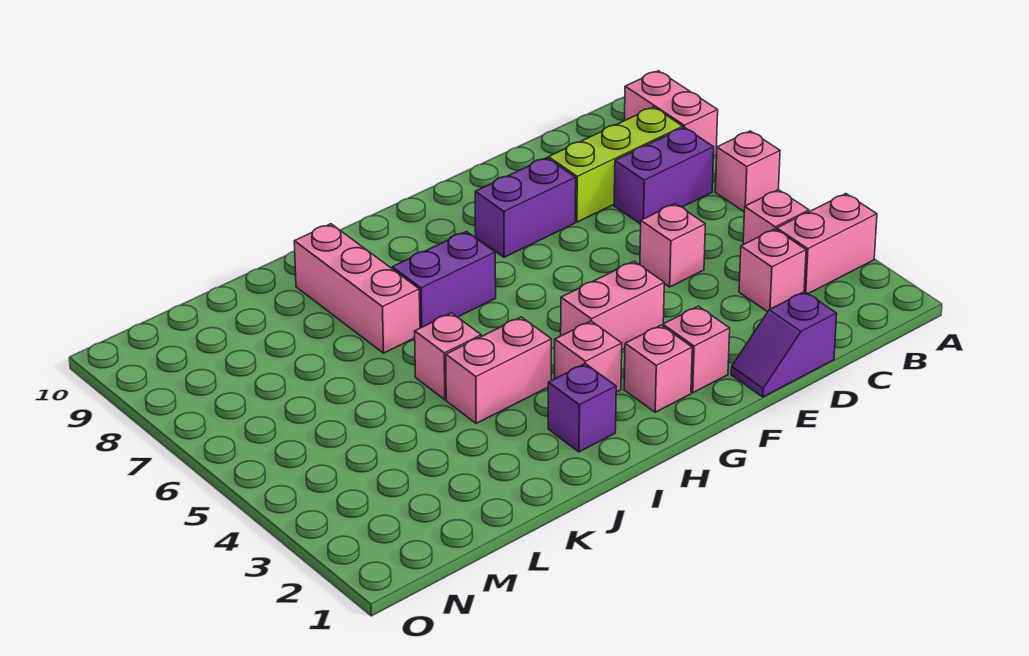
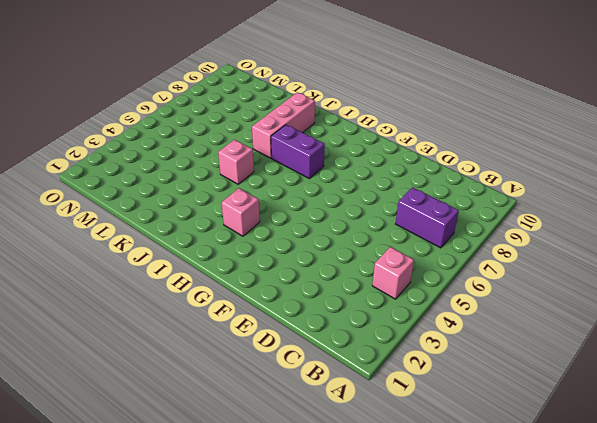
none -> pink brick A3:B3 level 1
none -> pink brick A6 level 1
none -> pink brick A8:A9 level 1

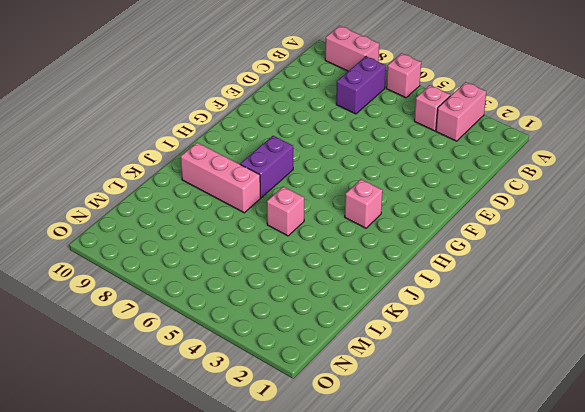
none -> lime brick B8:D8 level 1
none -> pink brick C3 level 1
none -> purple slope D1:E1 level 1 top D

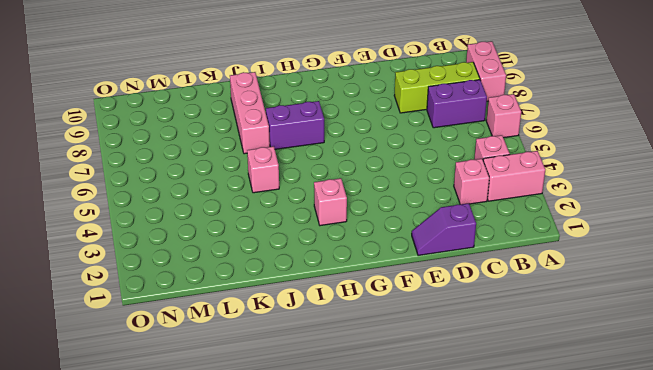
none -> pink brick D5 level 1
none -> purple brick E8:F8 level 1
none -> pink brick F2 level 1

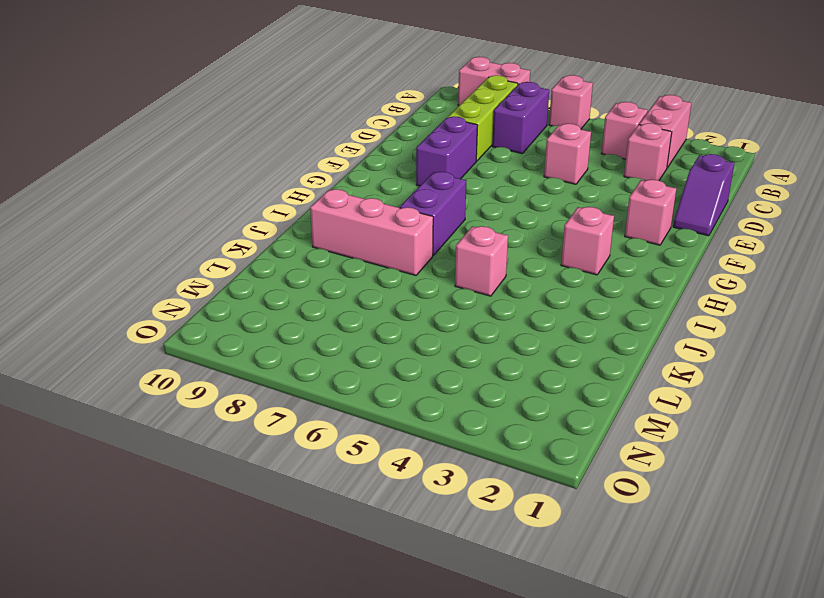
none -> pink brick F4:G4 level 1
none -> pink brick G2 level 1
none -> purple brick I2 level 1

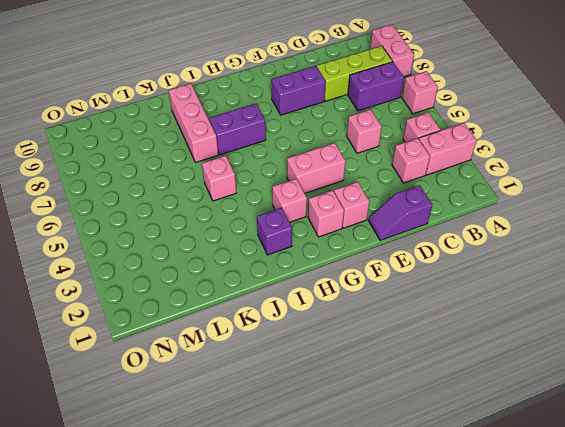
none -> pink brick I4:J4 level 1

